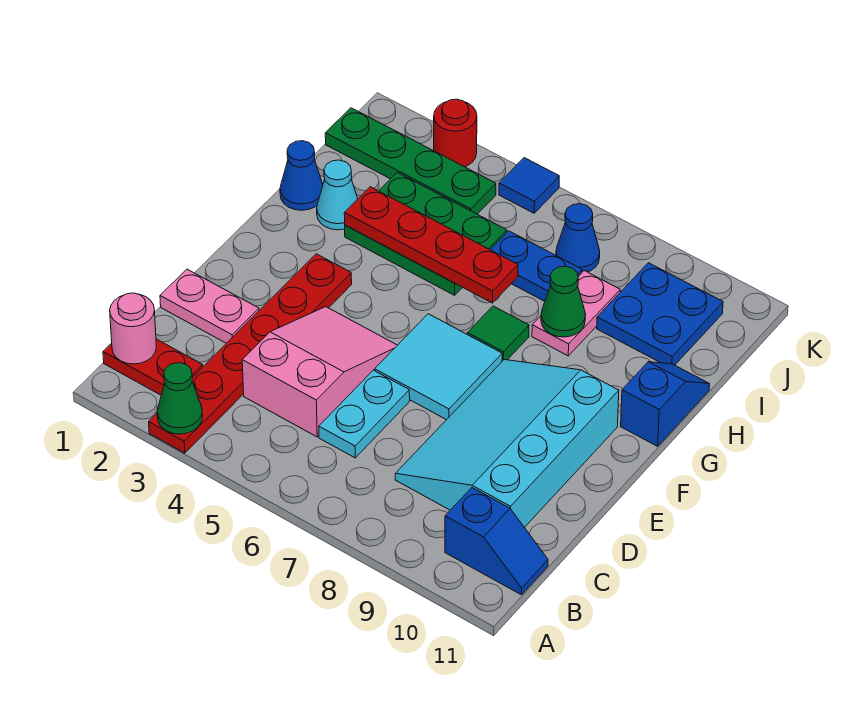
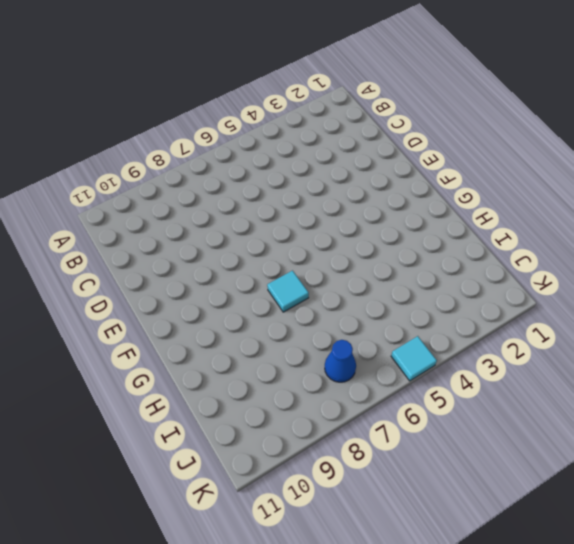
cyan tile G7 level 1 -> green tile G7 level 1
cyan tile K5 level 1 -> blue tile K5 level 1
none -> red plate A3:F3 level 1
none -> red plate B1:B2 level 1
none -> blue slope B10:B11 level 1 top 10

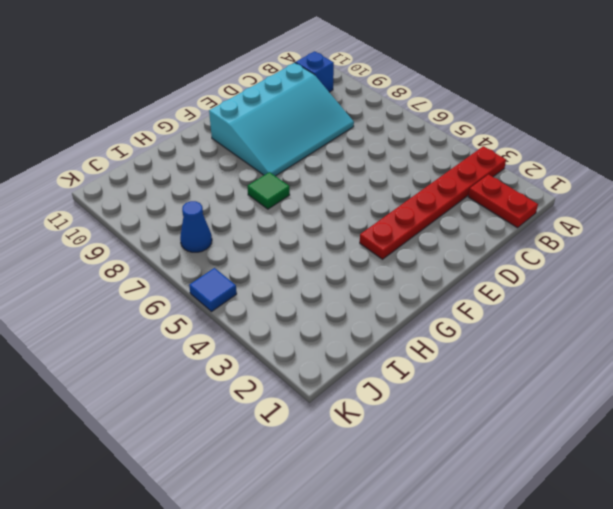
none -> pink slope C4:E5 level 1 top C
none -> cyan plate C6:D6 level 1
none -> pink plate D1:D2 level 1

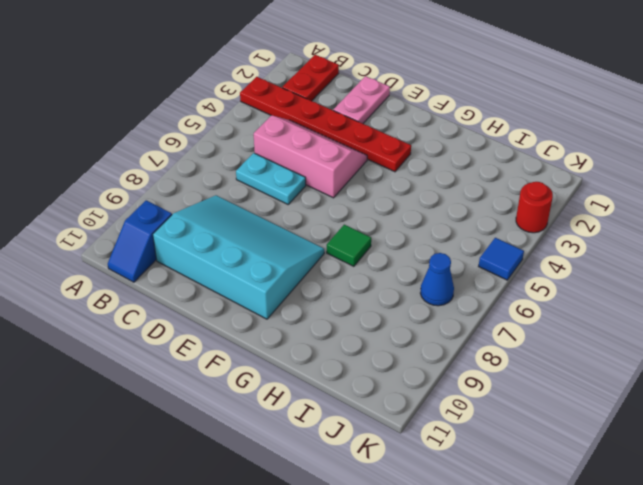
pink slope C4:E5 level 1 top 5 -> pink slope C4:E5 level 1 top C
none -> cyan tile E6:F7 level 1
none -> blue slope G11:H11 level 1 top G
none -> blue cone H1 level 1

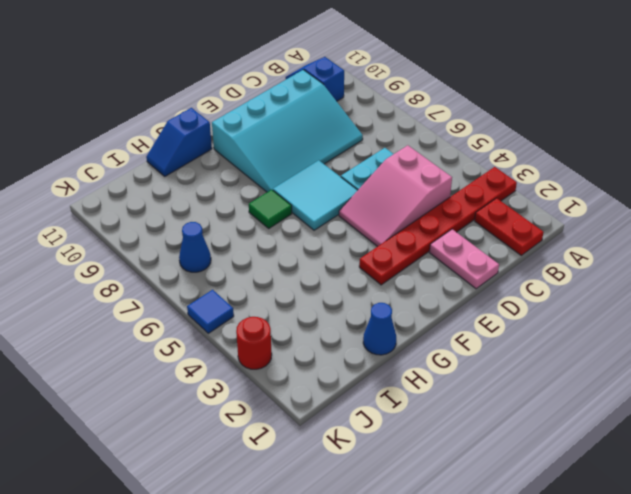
none -> cyan cone H2 level 1
none -> green plate H3:I5 level 1
none -> pink plate H8:I8 level 1

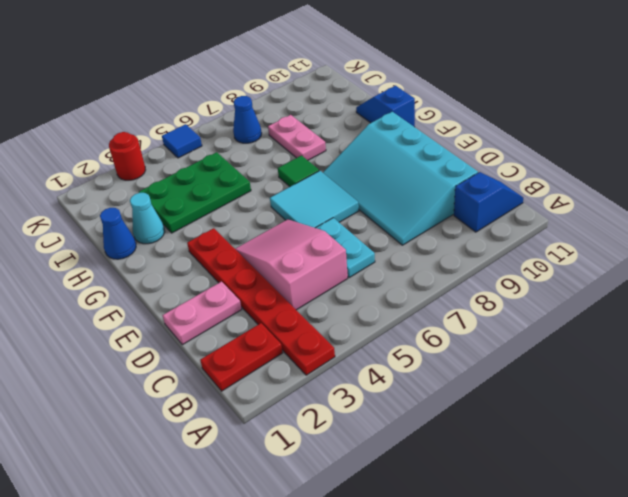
none -> blue plate I6:I7 level 1
none -> blue plate I9:J10 level 1
none -> green plate J1:J4 level 1

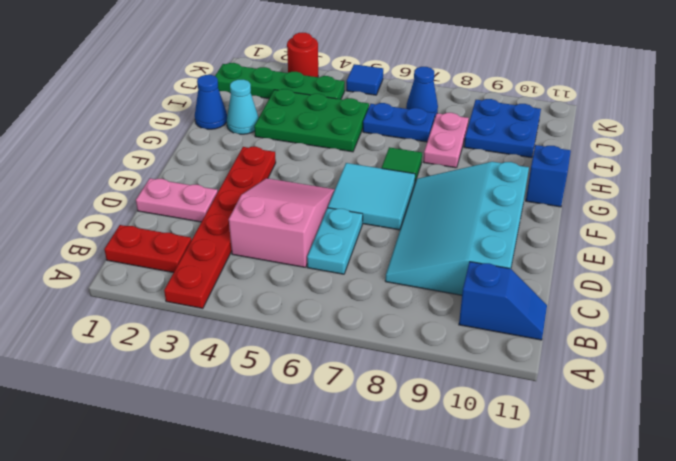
none -> green cone A3 level 2
none -> pink round brick B1 level 2
none -> red plate H3:H6 level 2

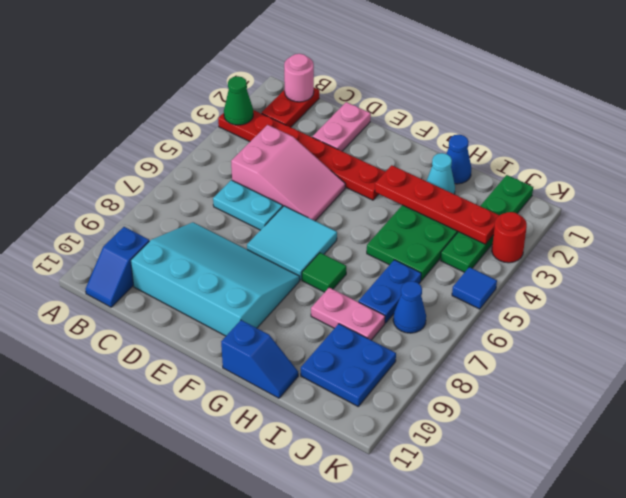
red plate G3:J3 level 2 -> red plate H3:H6 level 2
none -> green cone H8 level 2

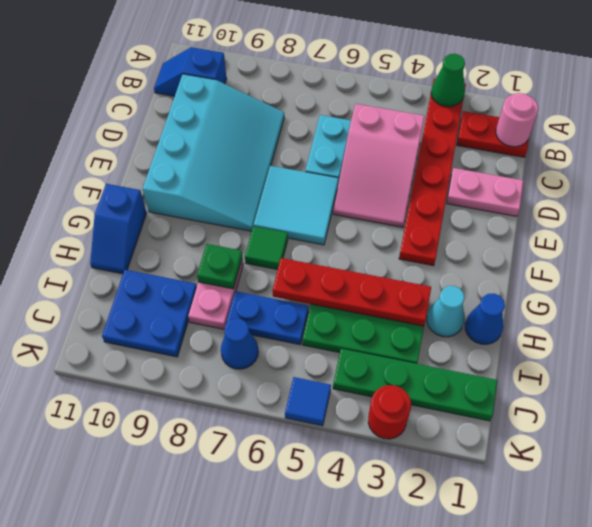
green plate H8 level 2 -> green cone H8 level 2

